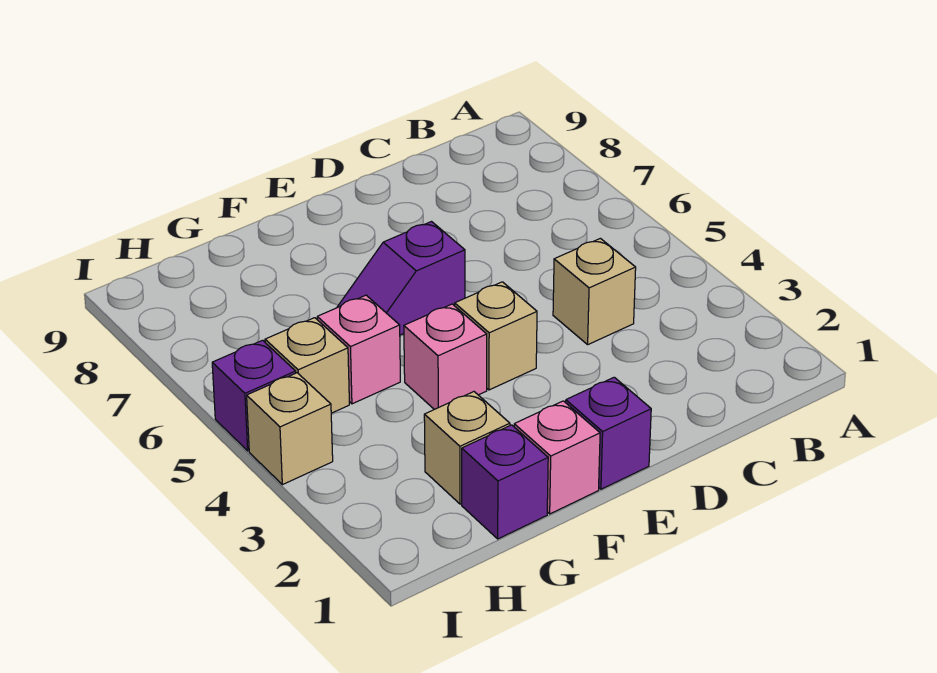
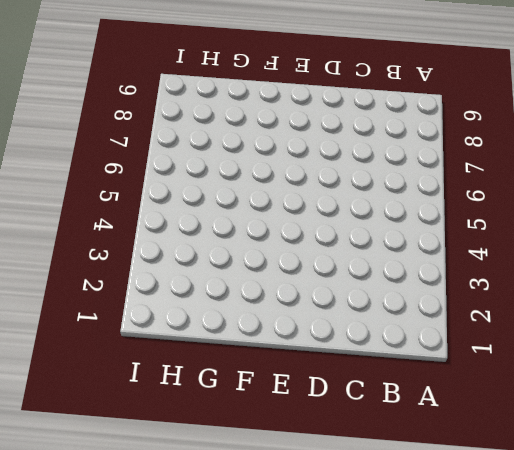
none -> tan brick C4 level 1
none -> purple brick E1 level 1
none -> tan brick E4 level 1

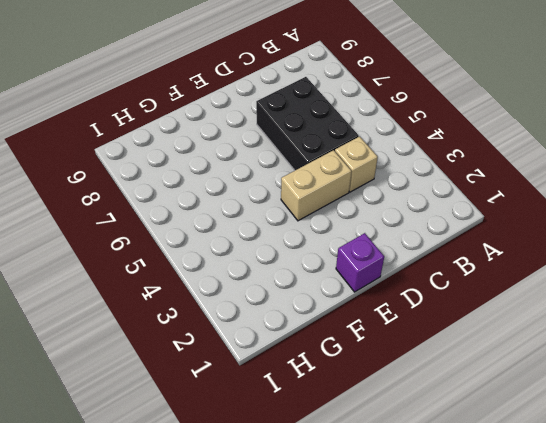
black brick C5:D7 level 1 -> none
tan brick D4:E4 level 1 -> tan brick E4 level 1
none -> purple slope E6:F6 level 1 top E
none -> pink brick F1 level 1
none -> pink brick F4 level 1

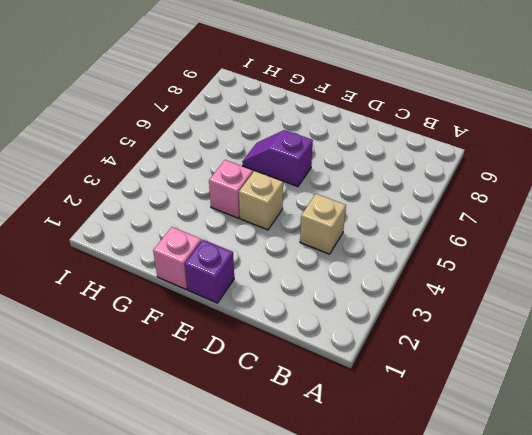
none -> purple brick G1 level 1
none -> tan brick G2 level 1
none -> pink brick G5 level 1

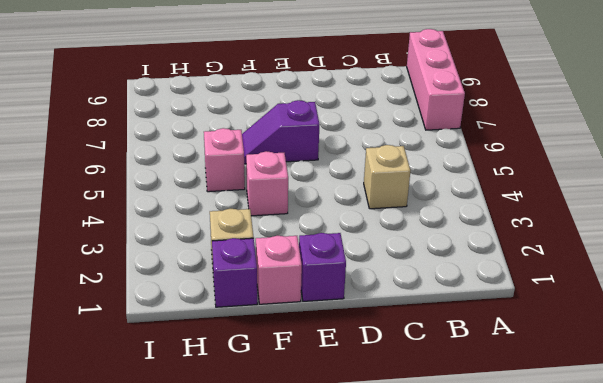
pink brick A7:A9 level 1 -> none
none -> tan brick E4 level 1
none -> tan brick H5 level 1
none -> tan brick I4 level 1

